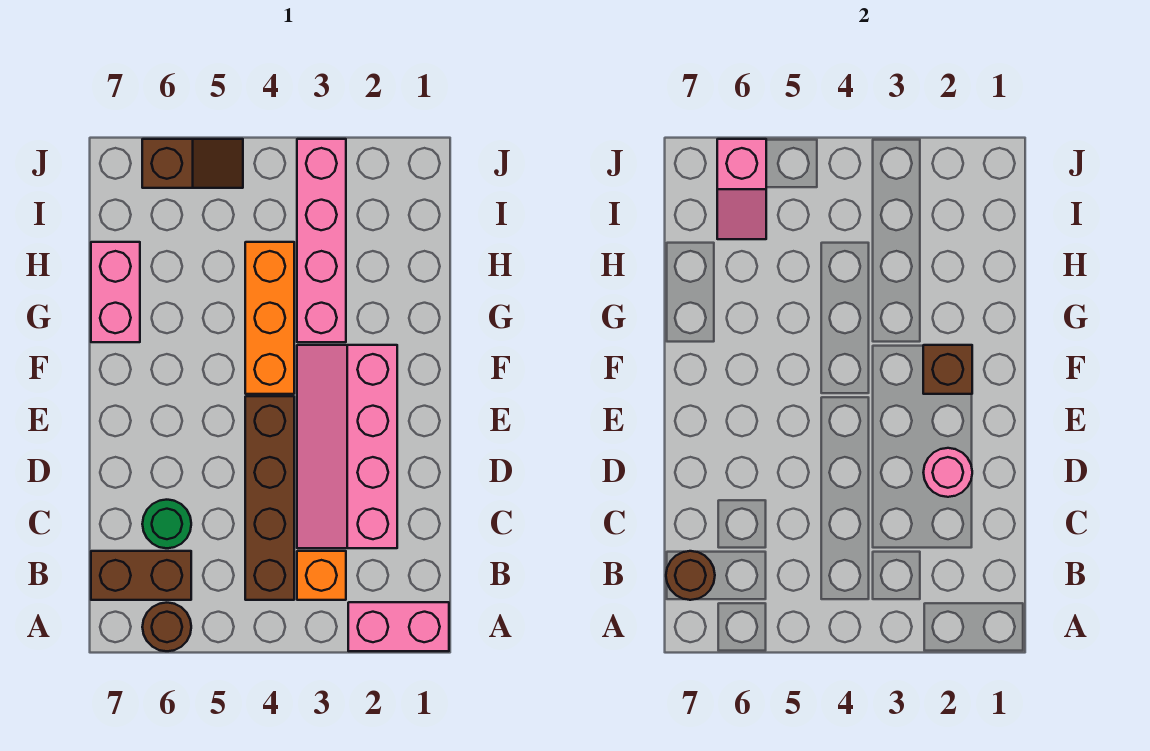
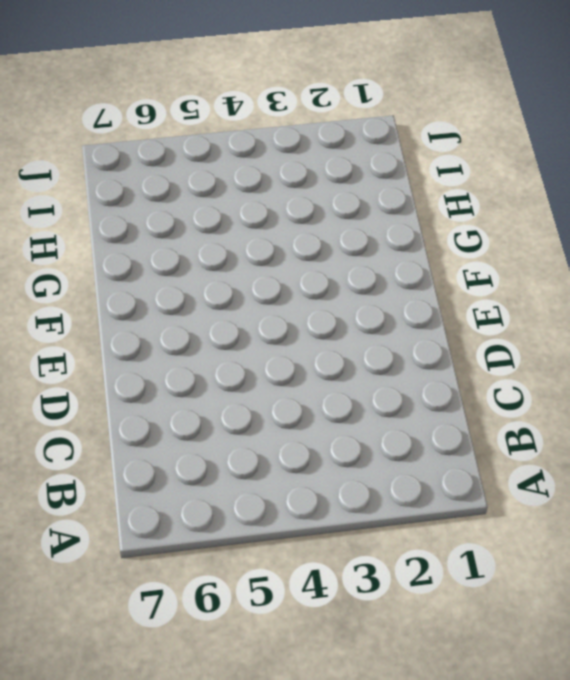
none -> pink brick A1:A2 level 1
none -> brown round brick A6 level 1
none -> orange brick B3 level 1

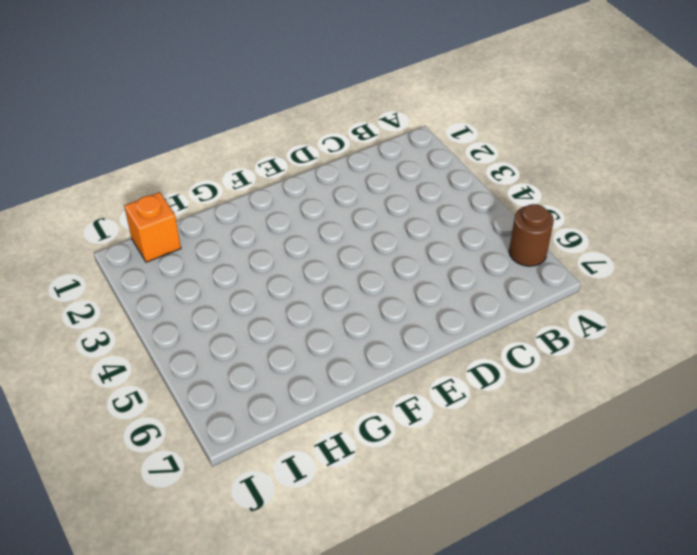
orange brick I1 level 1 -> orange brick B3 level 1
none -> pink brick A1:A2 level 1
none -> brown brick B4:E4 level 1
none -> brown brick B6:B7 level 1

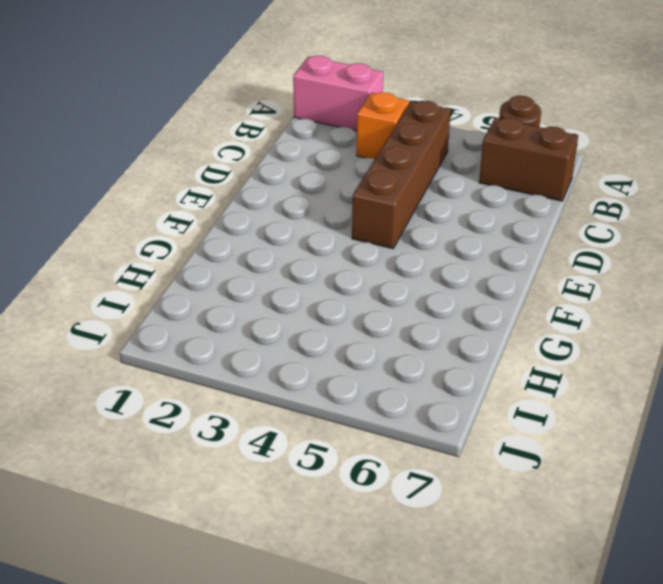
none -> pink slope C2:F3 level 1 top 2
none -> green round brick C6 level 1
none -> orange brick F4:H4 level 1

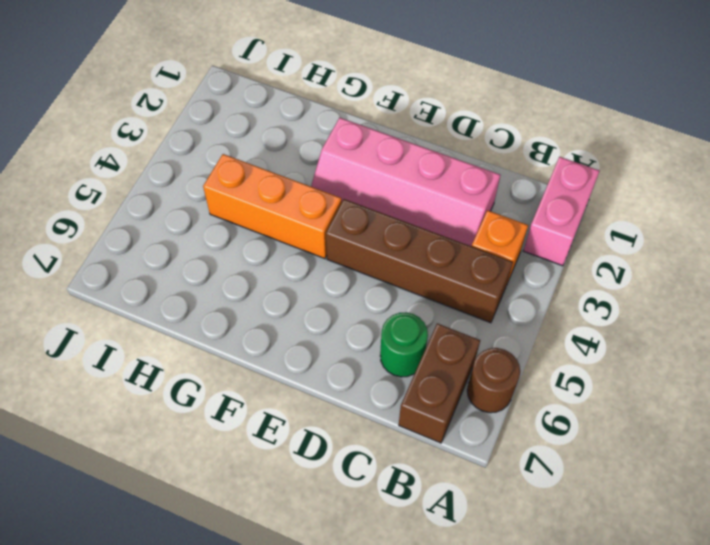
none -> pink brick G3:J3 level 1
none -> pink brick G7:H7 level 1
none -> brown slope J5:J6 level 1 top 6

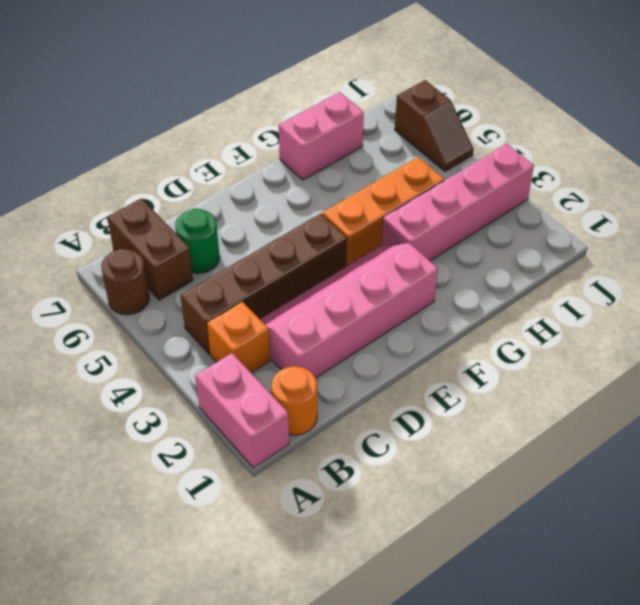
orange round brick B1 level 1 -> none
none -> brown round brick B7 level 2
none -> pink round brick D2 level 2
none -> brown brick F2 level 2

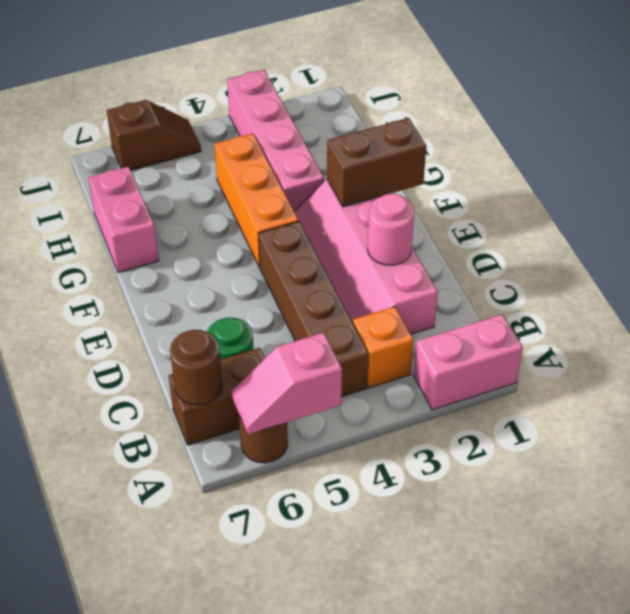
pink slope A5:A6 level 2 top 5 -> pink slope I6:J6 level 2 top J
brown brick F1:F2 level 2 -> brown brick F2 level 2

